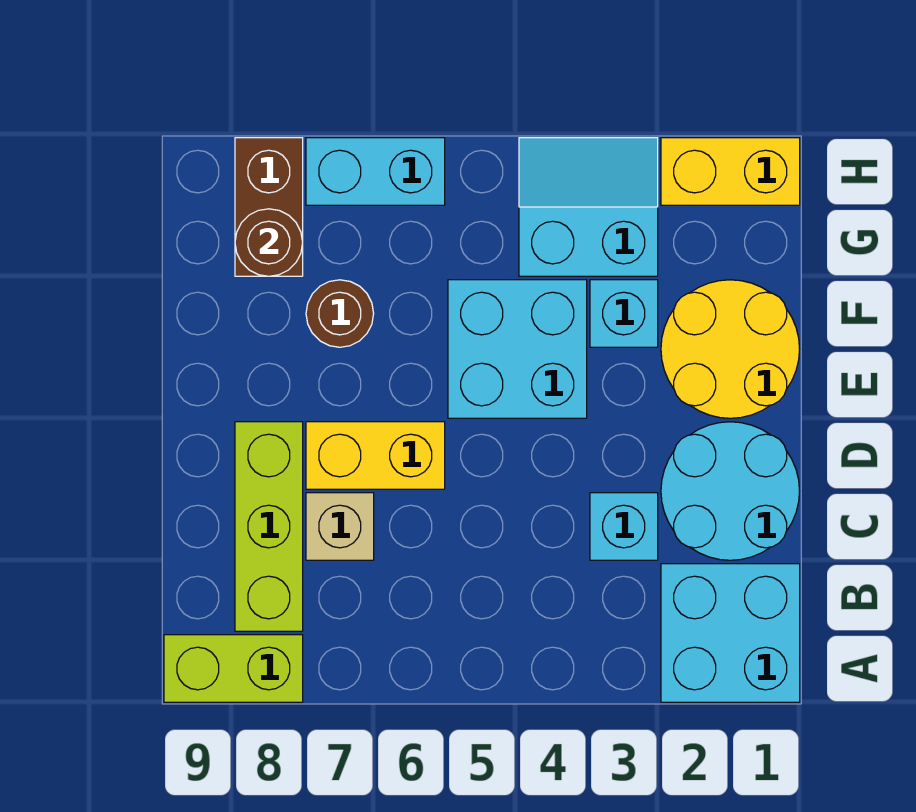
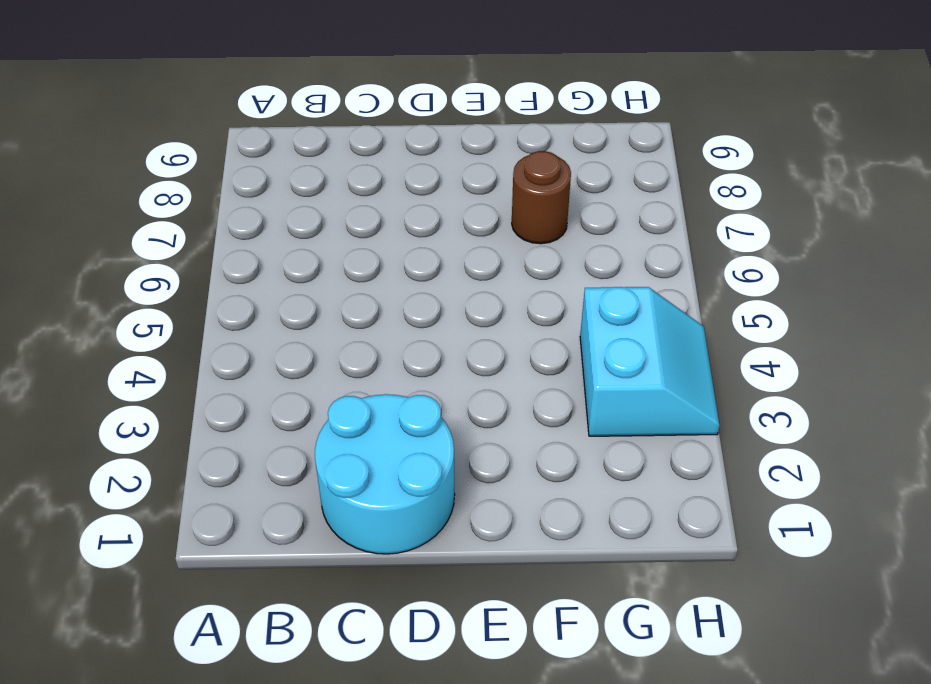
none -> cyan brick A1:B2 level 1
none -> lime brick A8:A9 level 1
none -> lime brick B8:D8 level 1

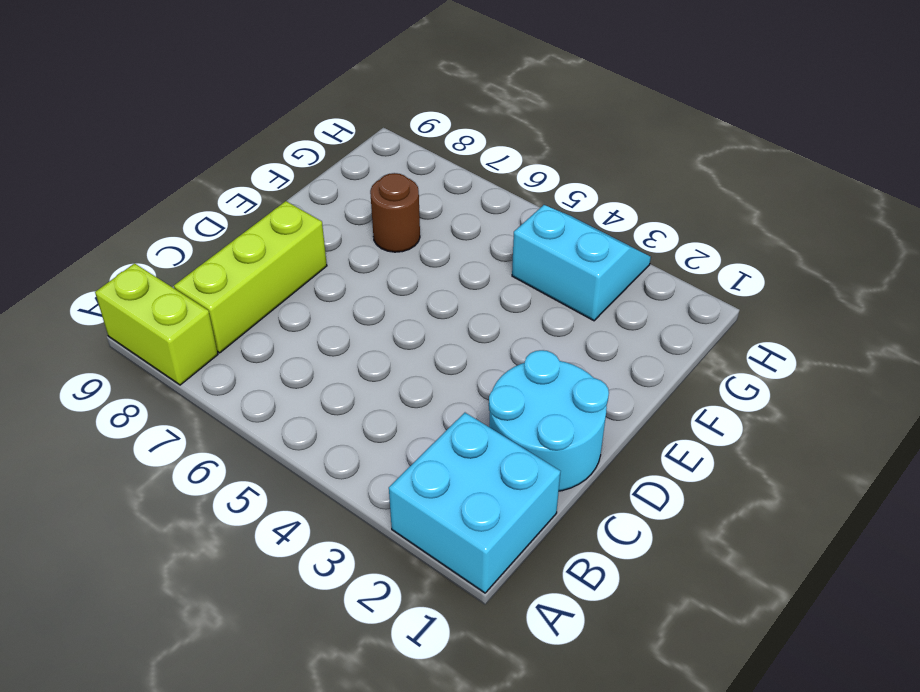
none -> cyan brick C3 level 1
none -> tan brick C7 level 1
none -> yellow brick D6:D7 level 1

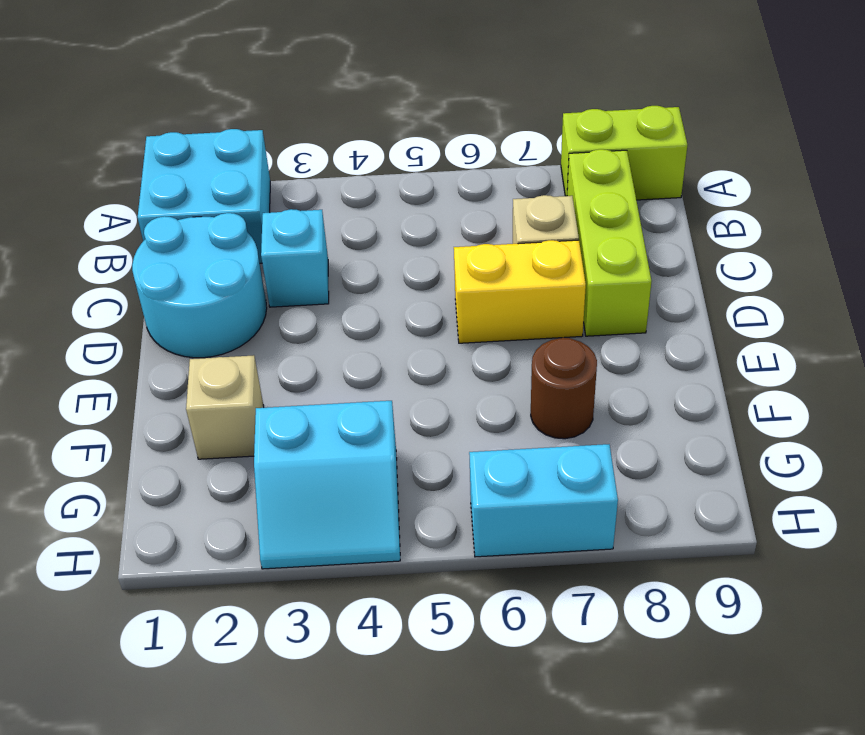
tan brick F2 level 1 -> yellow round brick E1:F2 level 1
none -> cyan brick E4:F5 level 1
none -> cyan brick F3 level 1
none -> brown brick G8:H8 level 1

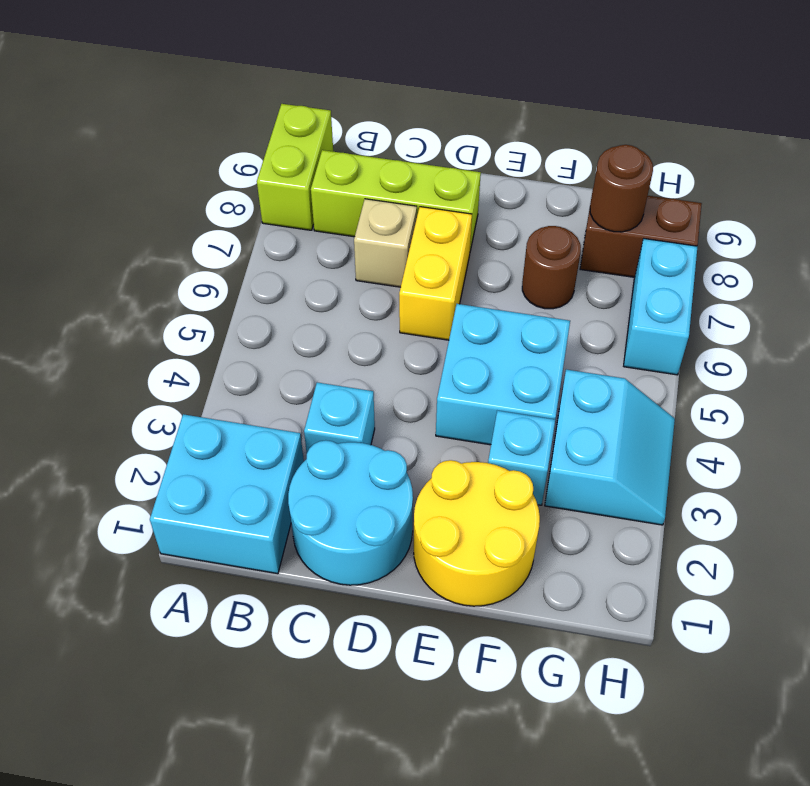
none -> yellow brick H1:H2 level 1

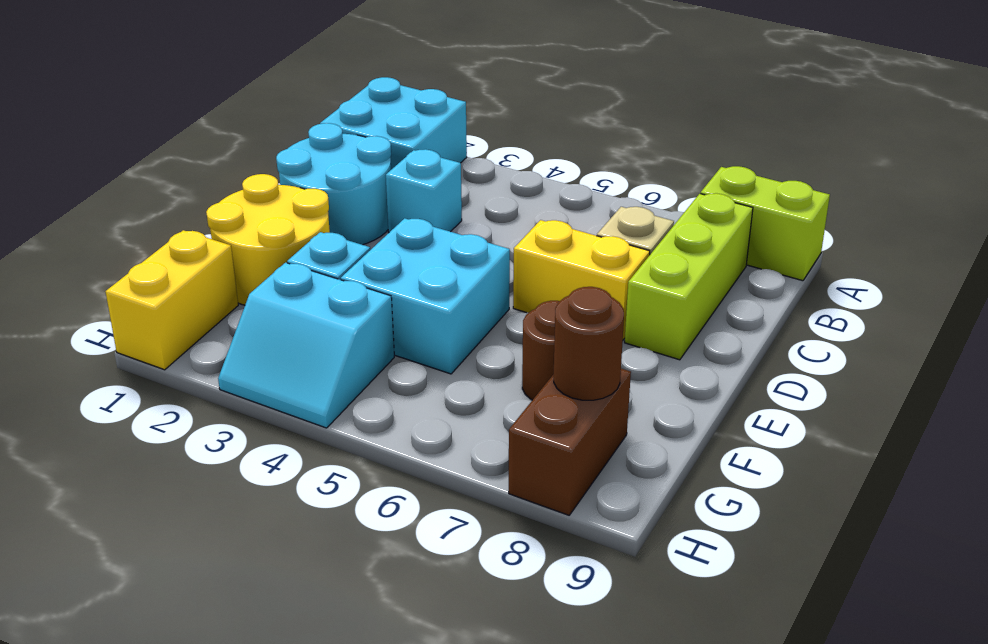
yellow brick G1:H1 level 1 -> yellow brick H1:H2 level 1
none -> cyan brick H6:H7 level 1

